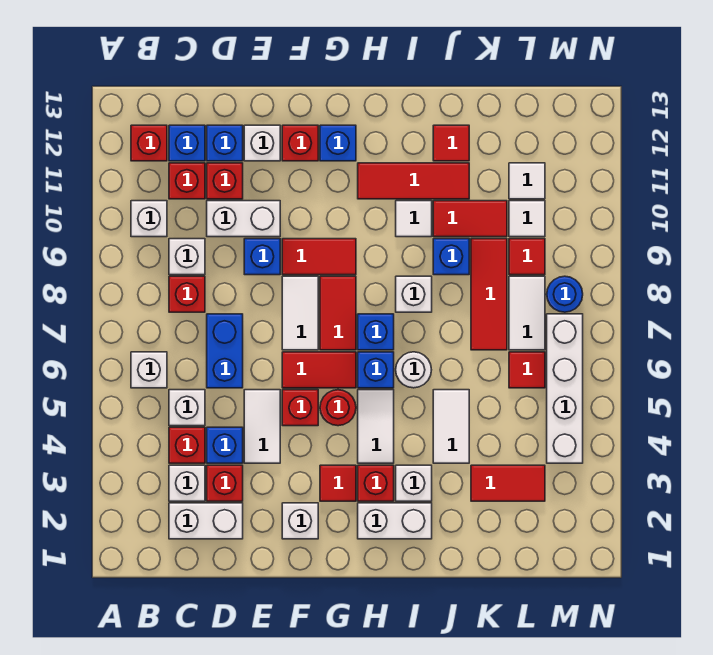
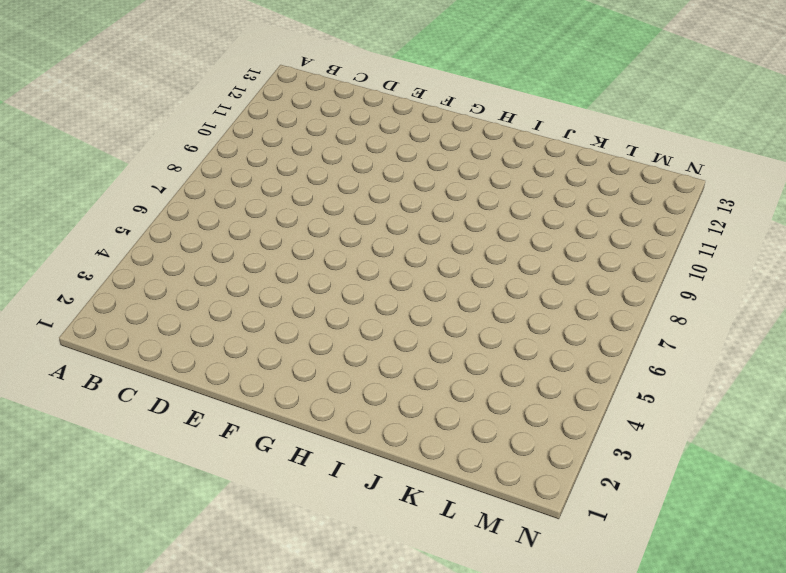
none -> white brick B6 level 1
none -> white brick B10 level 1
none -> red brick B12 level 1
none -> white brick C2:D2 level 1

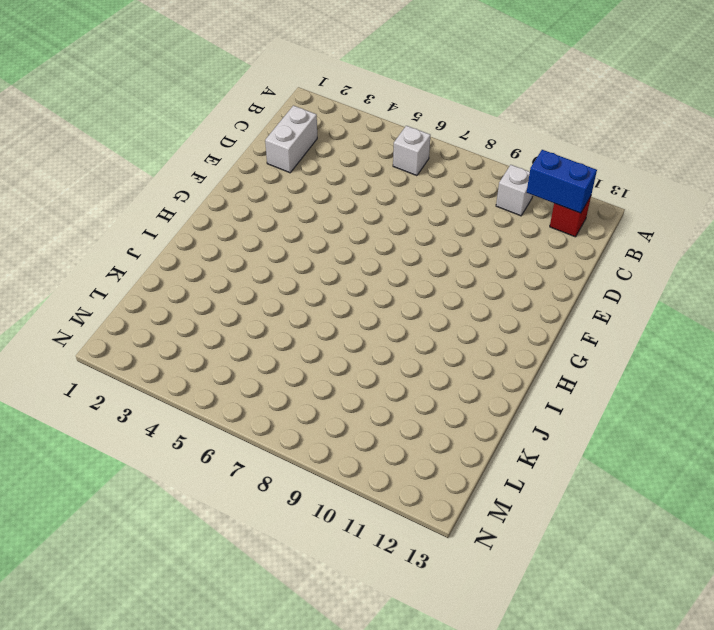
blue brick B11:B12 level 2 -> blue brick D6:D7 level 1
none -> white brick C3 level 1
none -> red brick C4 level 1
none -> white brick C5 level 1
none -> red brick C8 level 1

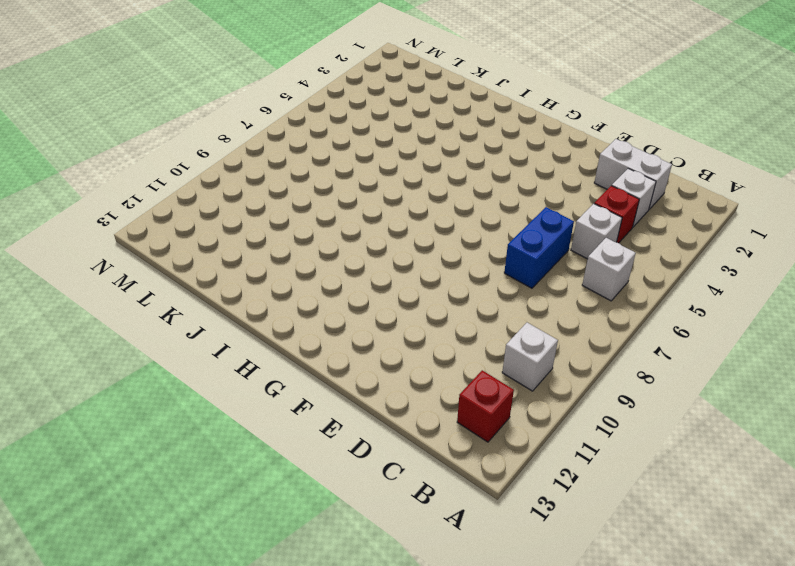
none -> red brick C8 level 1
none -> white brick C9 level 1
none -> red brick C11 level 1
none -> blue brick C12 level 1

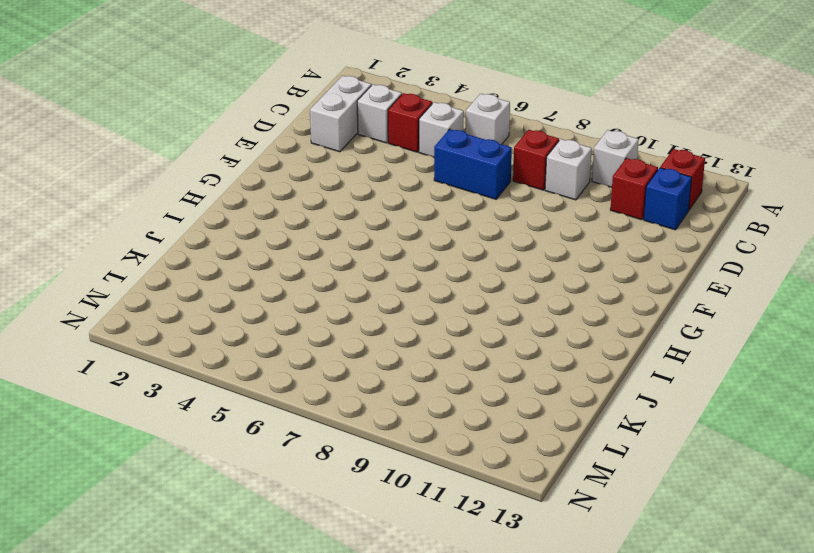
none -> red brick D3 level 1
none -> blue brick D4 level 1
none -> white brick D10:E10 level 1
none -> red brick D11 level 1

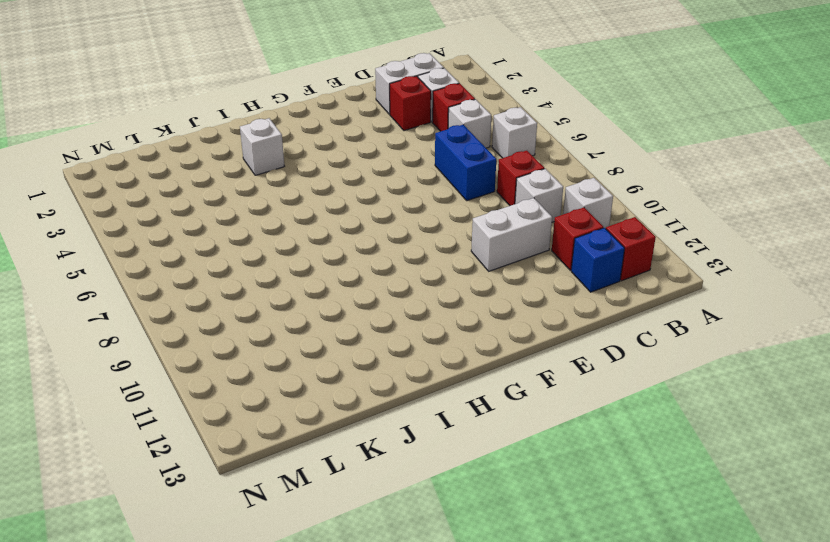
none -> blue brick D4 level 1
none -> red brick D11 level 1
none -> blue brick D12 level 1
none -> white tile E4:E5 level 1

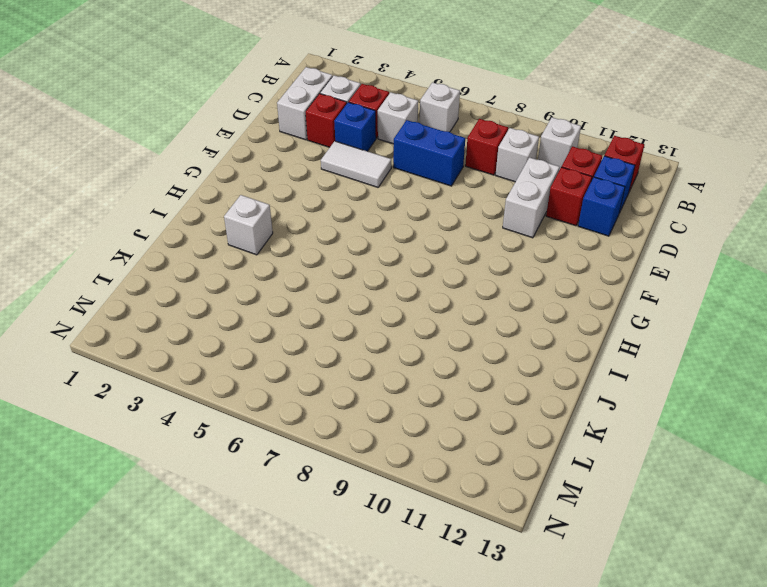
none -> blue brick E9 level 1
none -> white brick E12 level 1
none -> white brick F2 level 1
none -> red brick F5 level 1

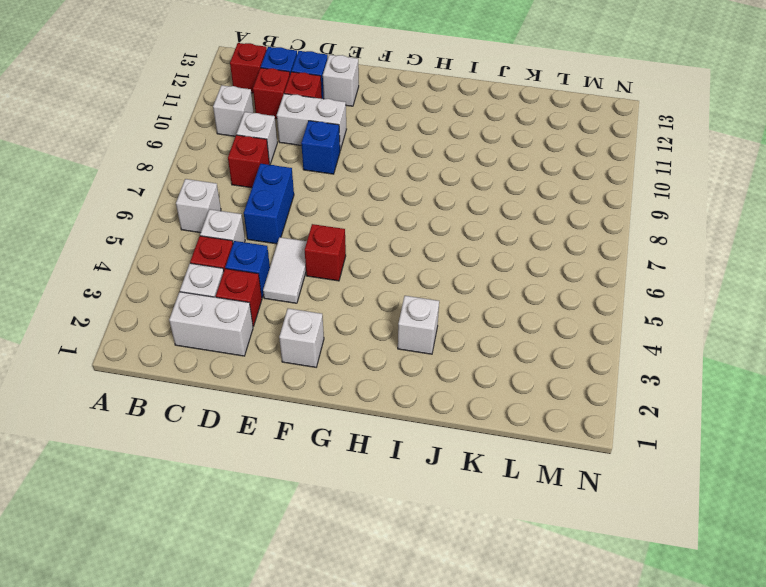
none -> red tile F6:G6 level 1
none -> white tile F7:F8 level 1
none -> red tile F9:G9 level 1
none -> red brick F12 level 1

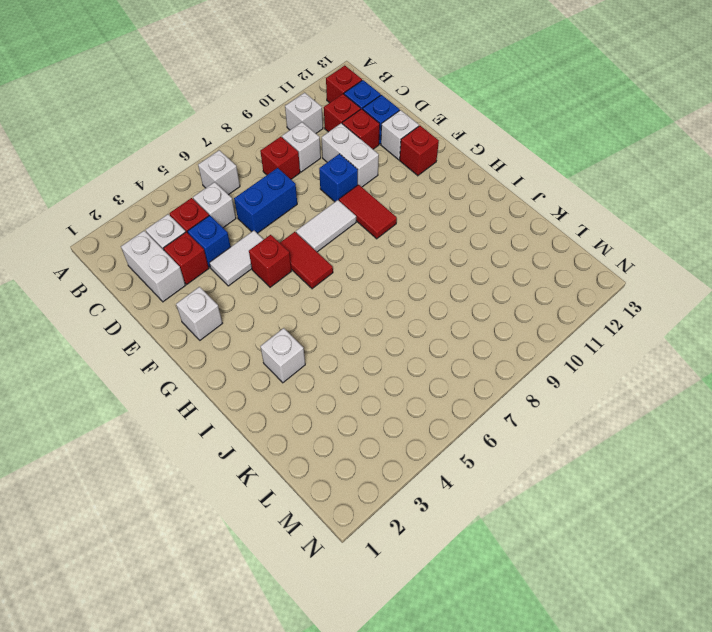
none -> red tile G3 level 1
none -> red round brick G5 level 1
none -> red tile G7:G8 level 1
none -> blue brick G12 level 1

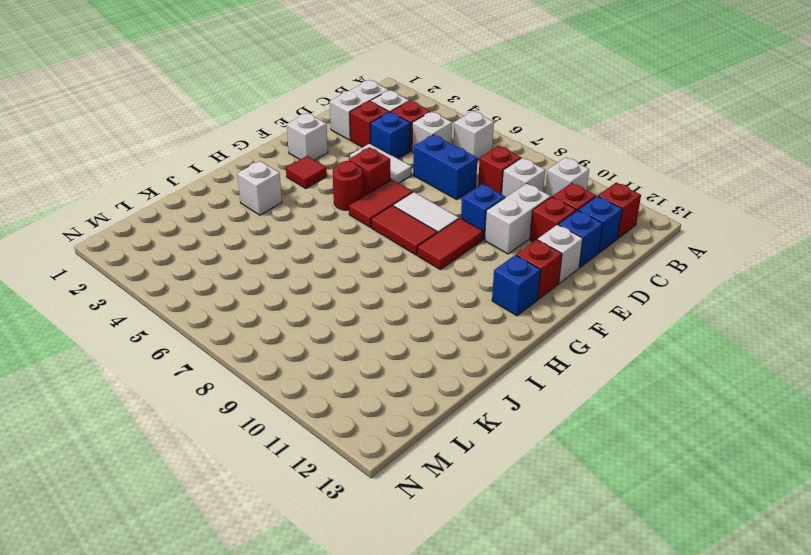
none -> white brick H2:I2 level 1
none -> red brick H3 level 1
none -> white tile H4:H5 level 1
none -> blue brick H6 level 1

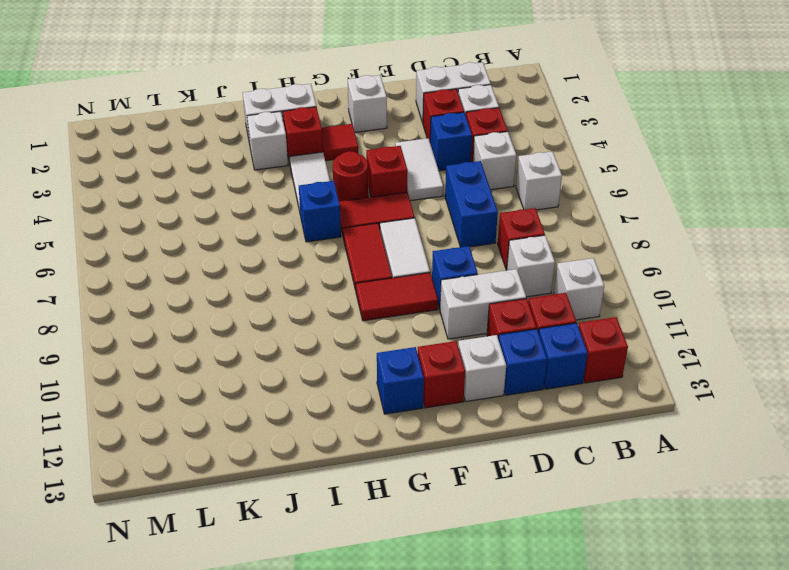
none -> blue brick H7 level 1
none -> red tile H11:J11 level 1
none -> white round brick I6 level 1
none -> white brick I8 level 1

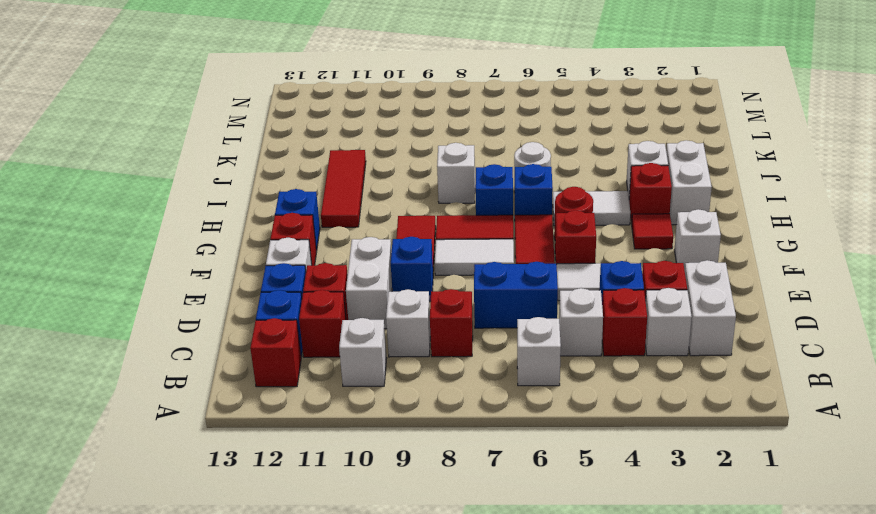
none -> white tile I10 level 1
none -> white tile J4:J5 level 1
none -> blue brick J9 level 1
none -> red tile J10:K10 level 1

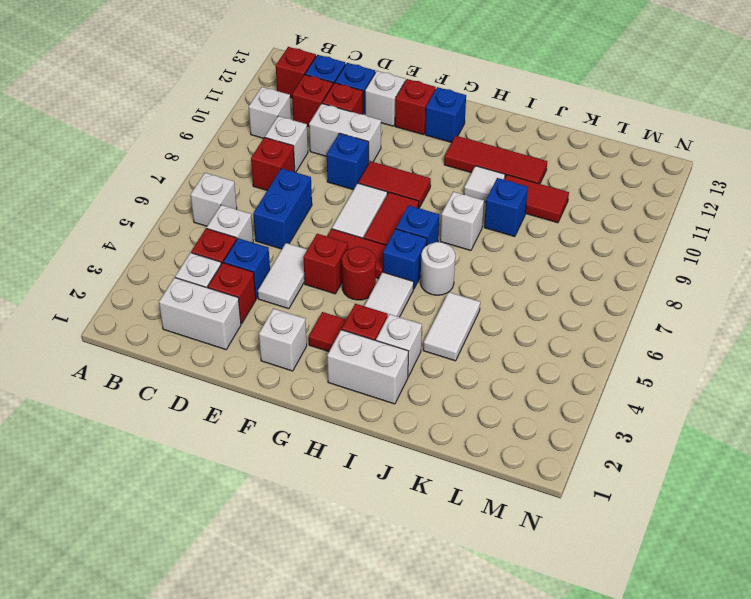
none -> red tile J12 level 1
none -> red tile K3:L3 level 1
none -> red tile K7:K9 level 1
none -> red tile L6 level 1

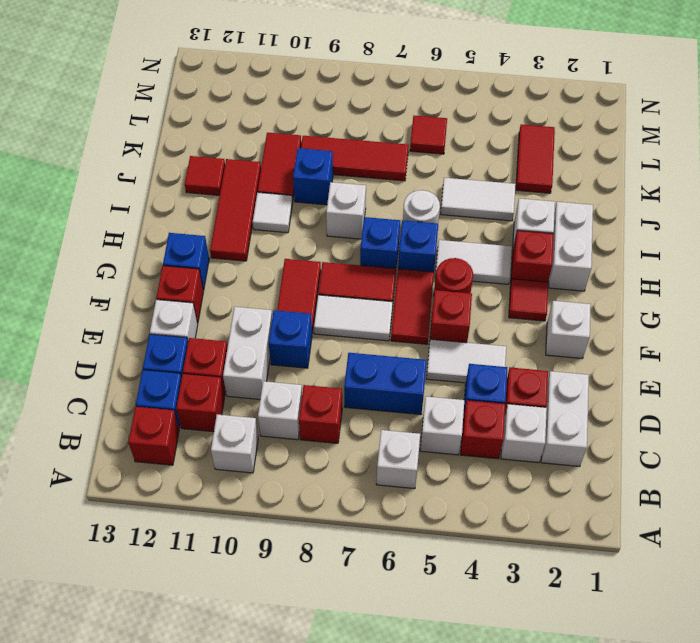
none -> white tile L7:L8 level 1
none -> red tile L9 level 1
none -> white tile L10 level 1
none -> white tile L11 level 1

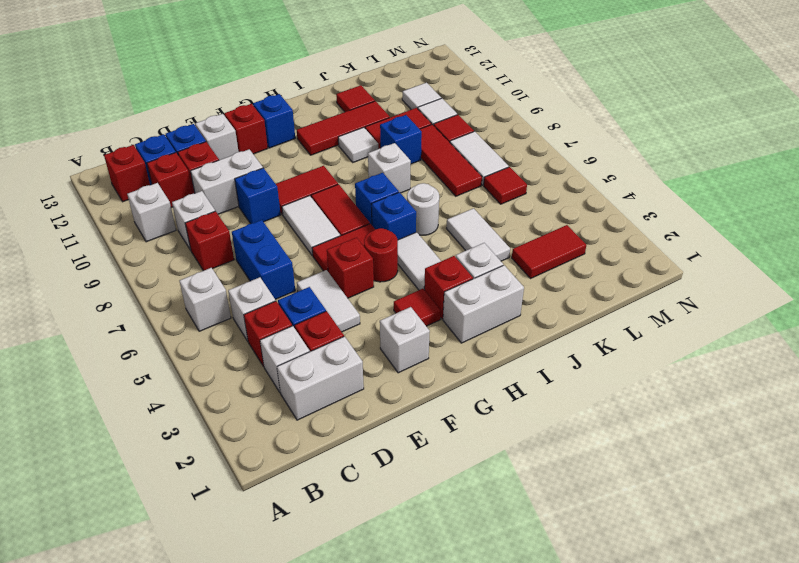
none -> white brick M4:M7 level 1
none -> blue round brick M8 level 1

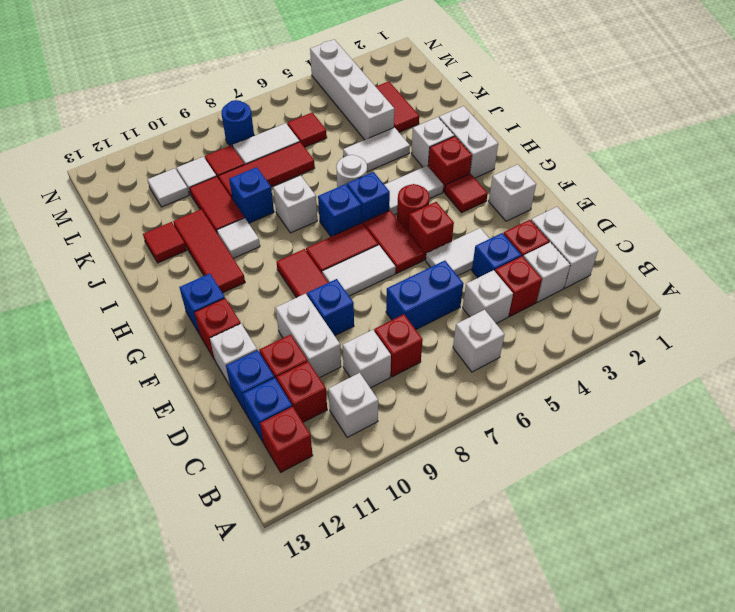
white brick K4:N4 level 1 -> white brick M4:M7 level 1

